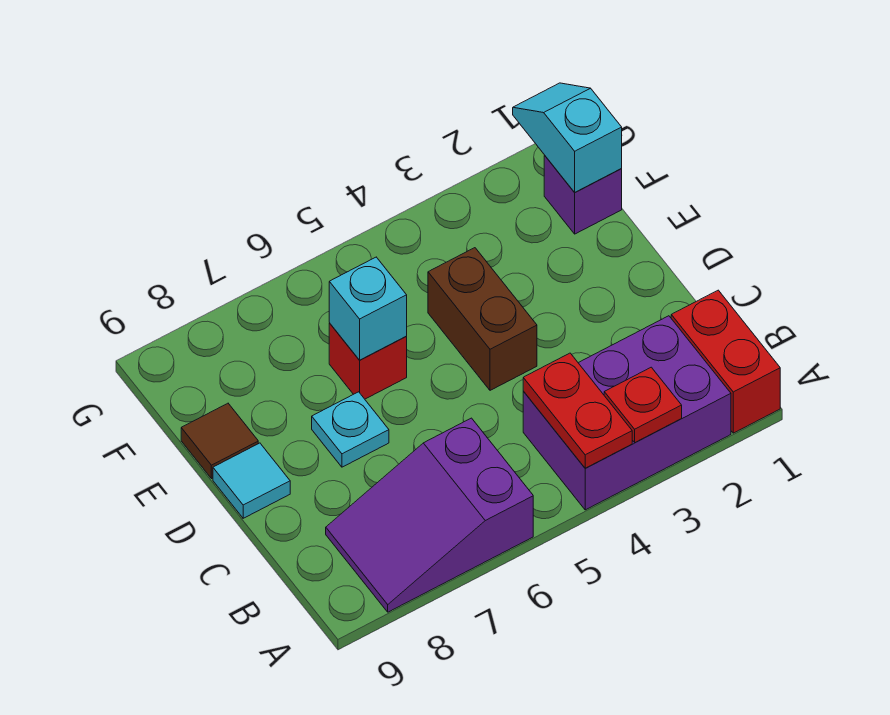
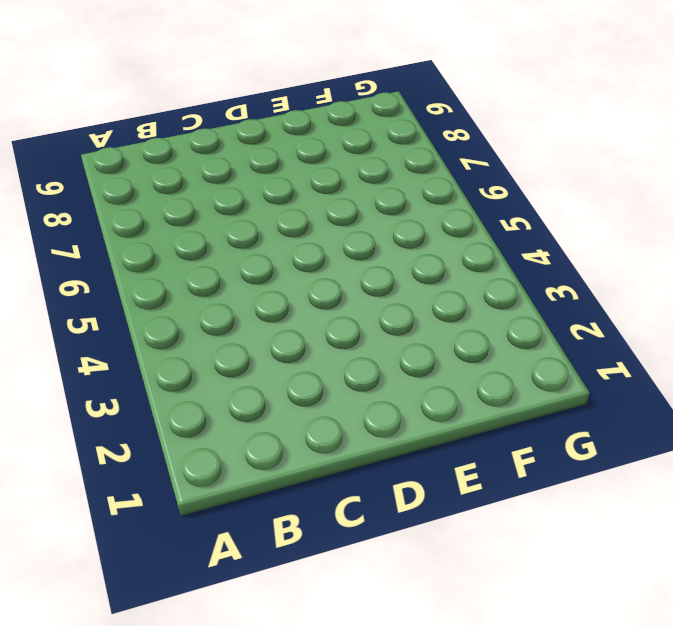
none -> red brick A1:B1 level 1
none -> purple brick A2:B4 level 1
none -> purple slope A6:B8 level 1 top 6

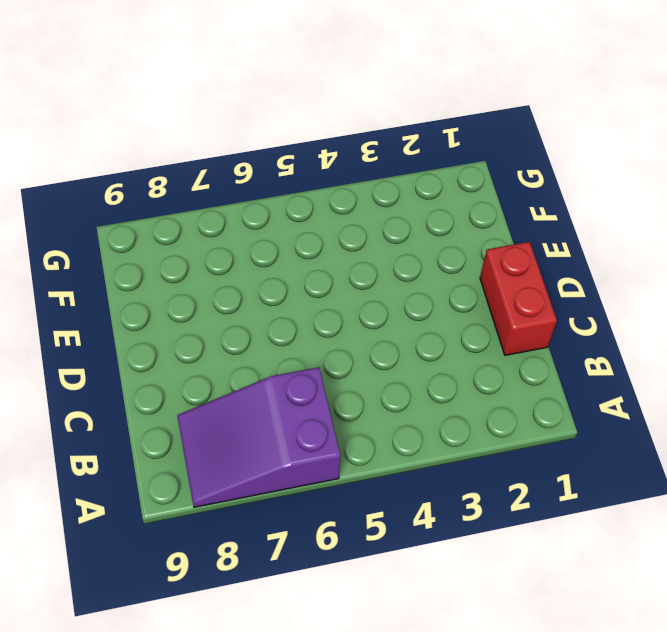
red brick C1:D1 level 1 -> red brick A1:B1 level 1
none -> purple brick A2:B4 level 1
none -> brown brick D4:E4 level 1
none -> cyan plate D7 level 1

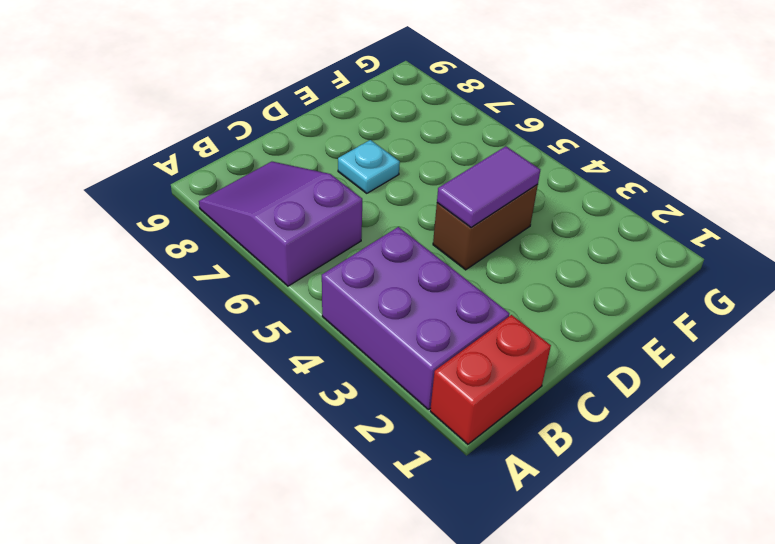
purple tile D4:E4 level 2 -> none
none -> cyan tile D9 level 1
none -> red brick E6 level 1
none -> brown tile E9 level 1

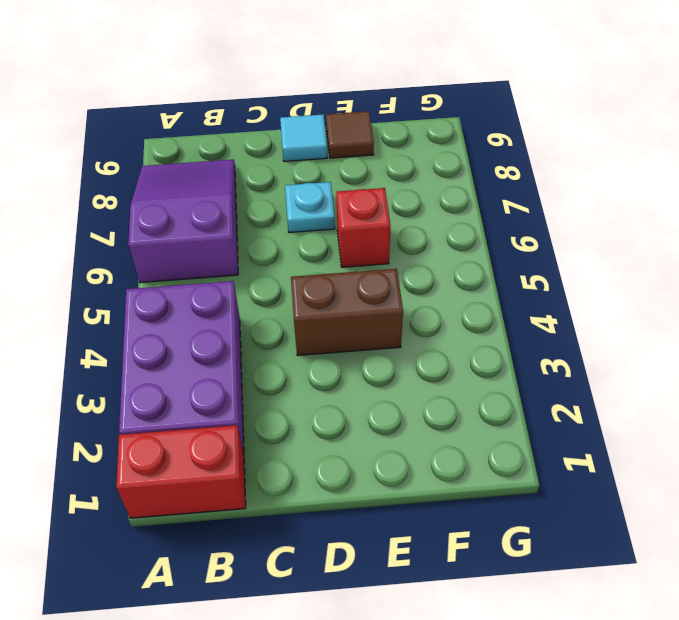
none -> purple brick F1 level 1
none -> red plate A3 level 2
none -> red plate A4:B4 level 2

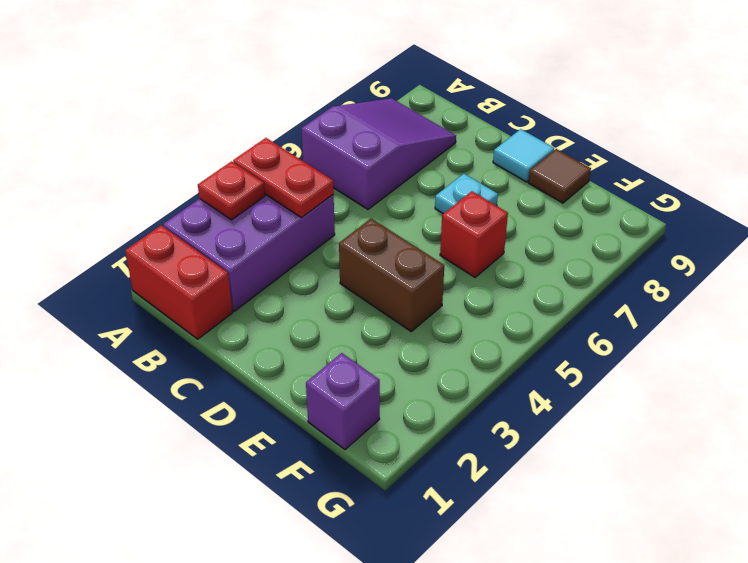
none -> cyan brick E6 level 2
none -> cyan slope F1:G1 level 2 top F

